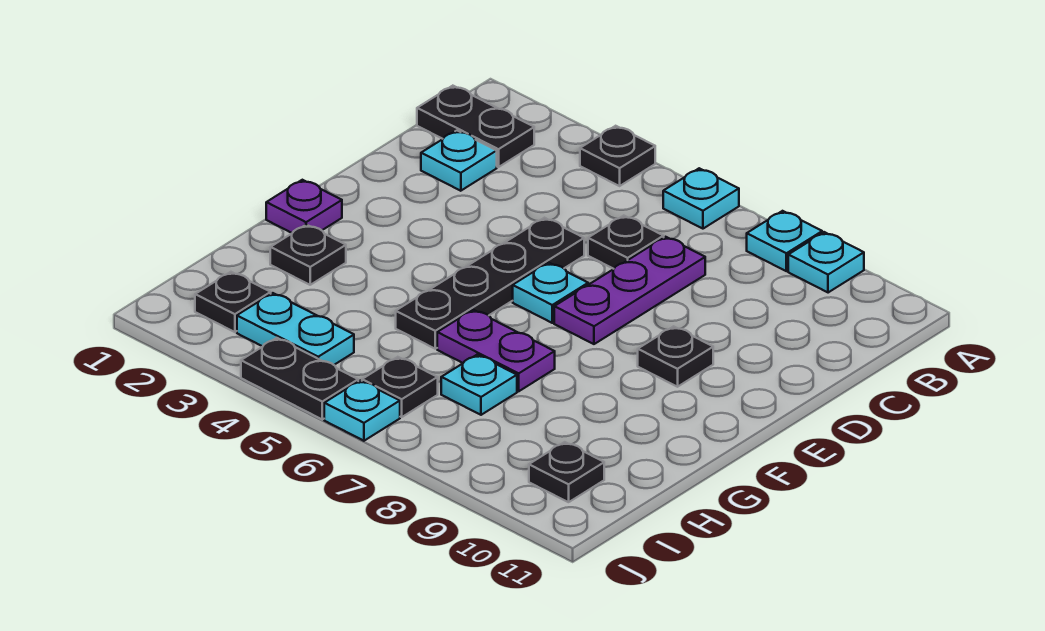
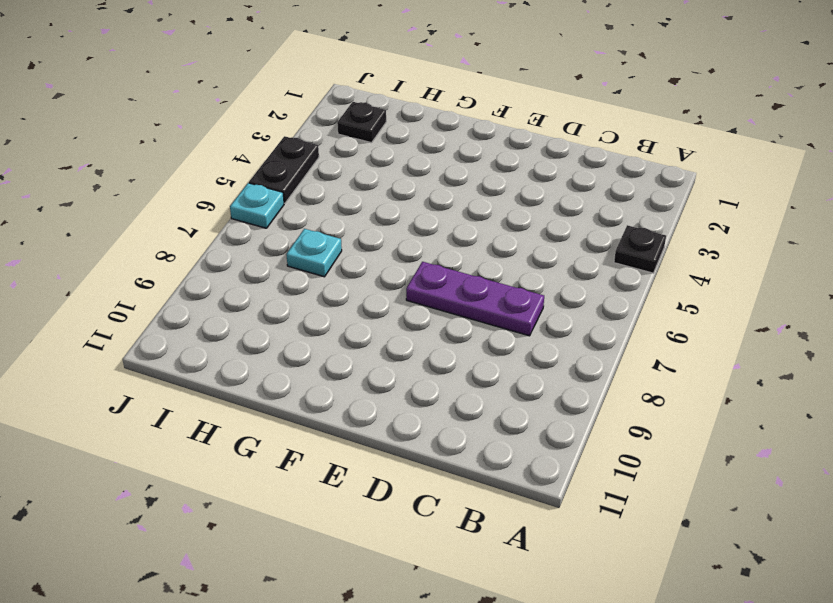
none -> cyan plate A6 level 1
none -> cyan plate A8 level 1
none -> cyan plate A9 level 1

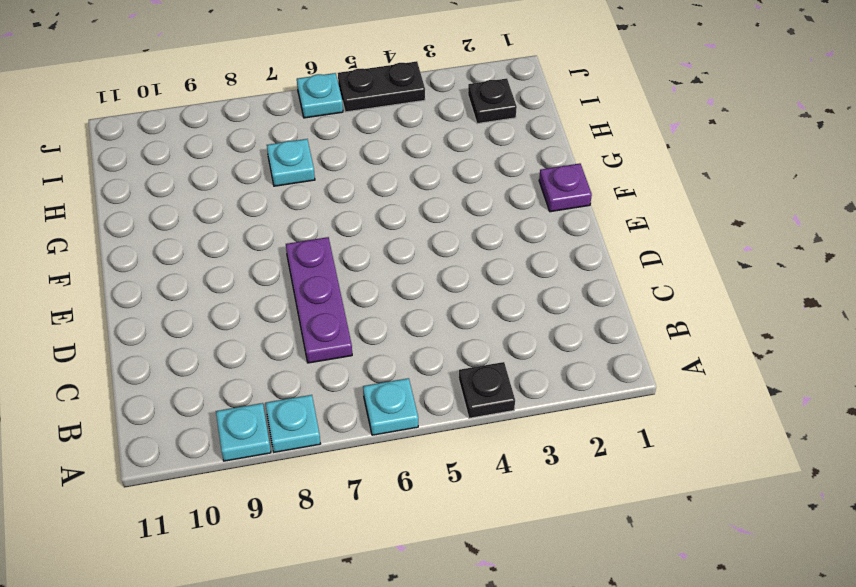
none -> black plate B1:B2 level 1
none -> cyan plate C2 level 1
none -> black plate C6 level 1

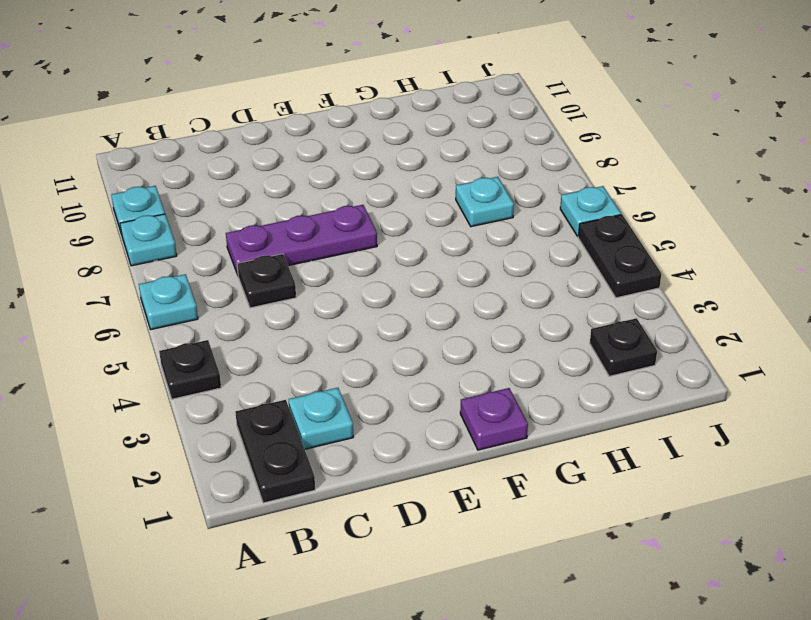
none -> black plate D5:G5 level 1
none -> cyan plate E6 level 1
none -> black plate E9 level 1

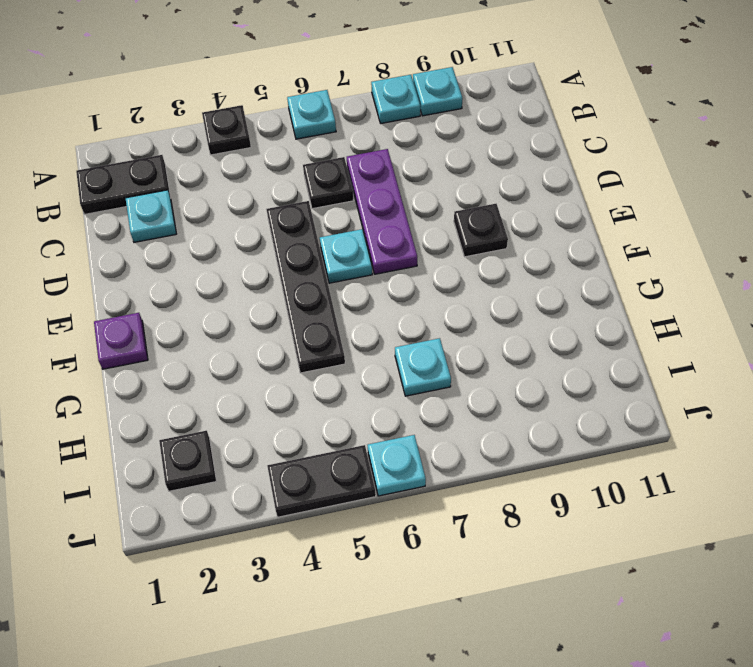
none -> black plate G2 level 1
none -> purple plate G6:G7 level 1
none -> cyan plate I3:I4 level 1

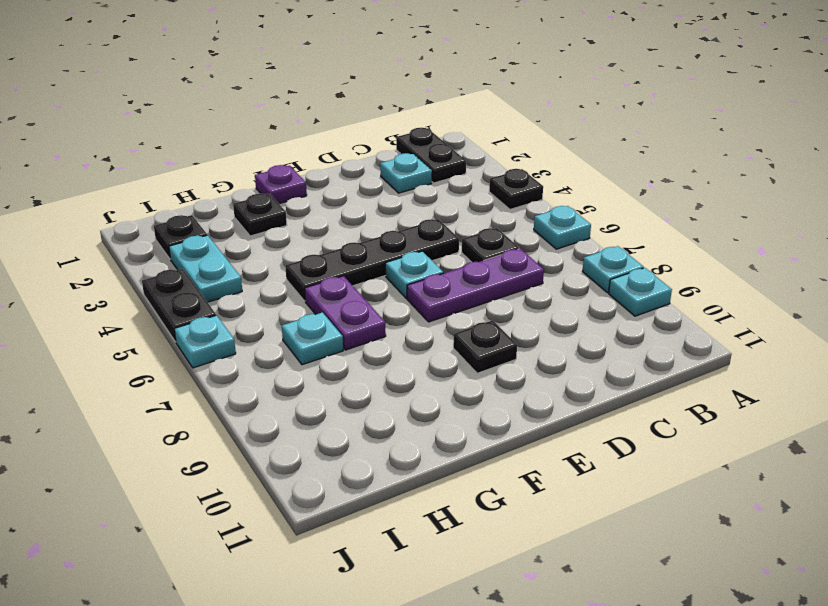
none -> black plate I6 level 1
none -> black plate I10 level 1

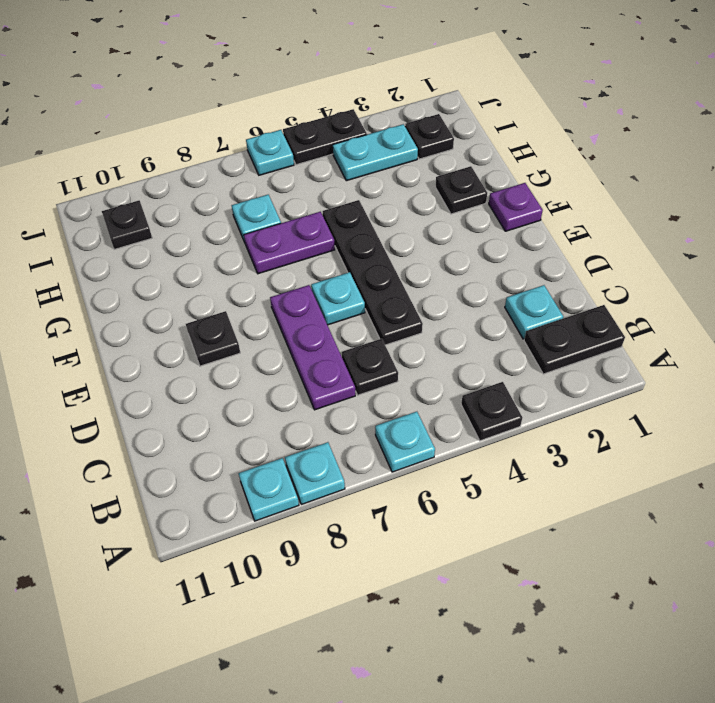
none -> black plate I6 level 1

